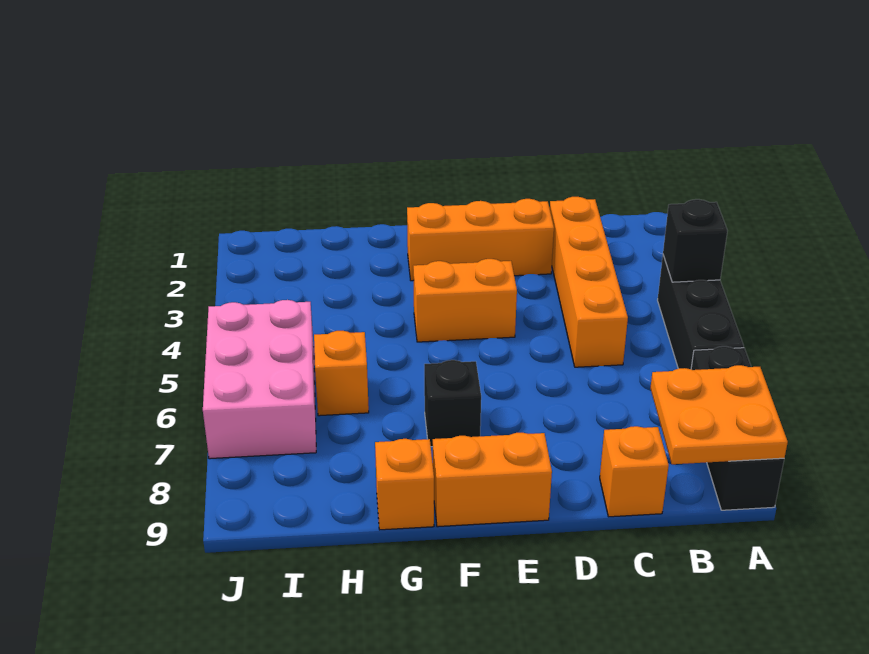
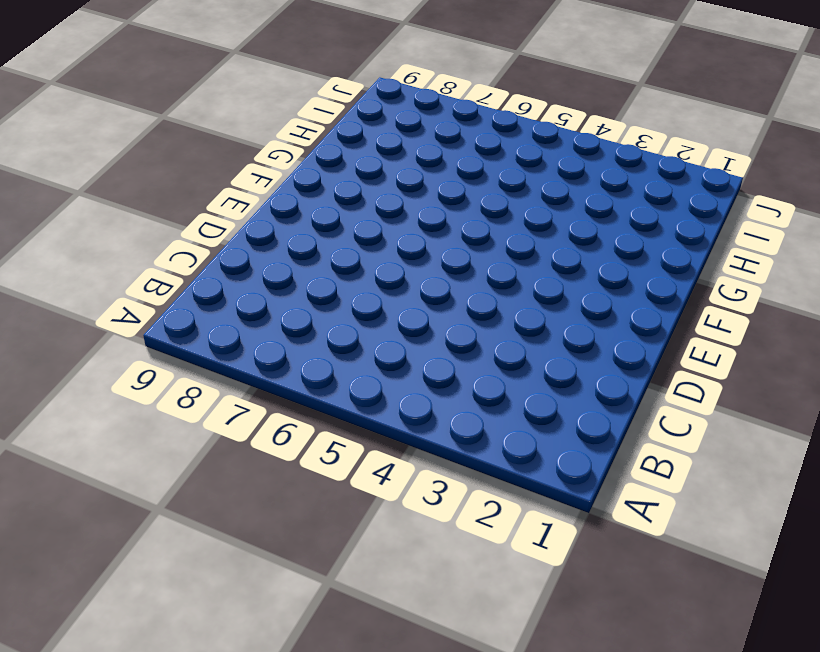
none -> black brick A4:A6 level 1
none -> black brick A7:A9 level 1
none -> orange brick C2:C5 level 1

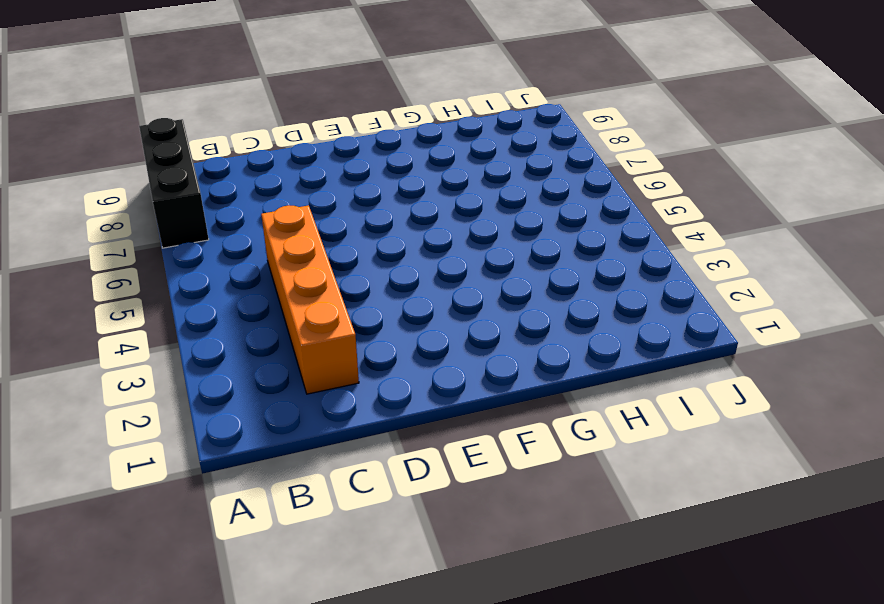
none -> black brick A4:A6 level 1
none -> orange brick C9 level 1
none -> orange brick D2:F2 level 1

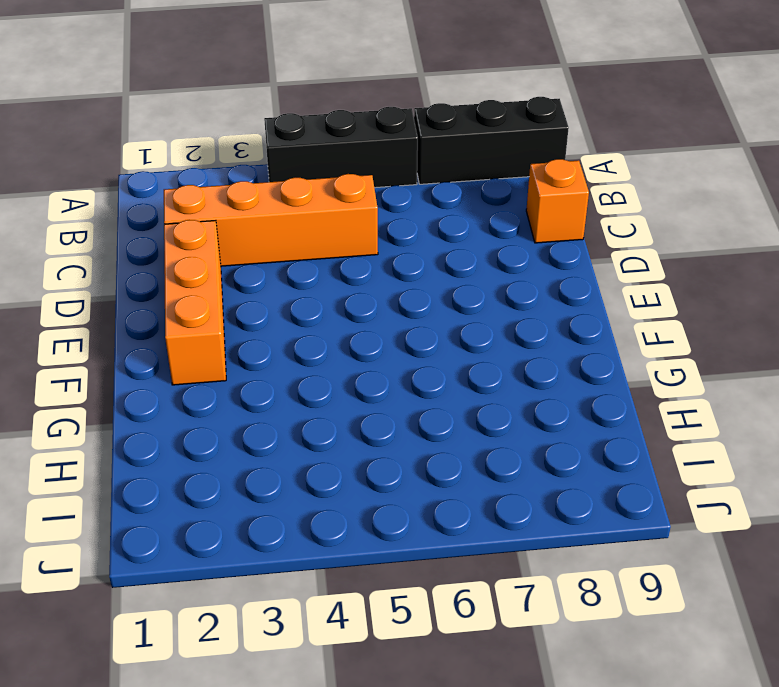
none -> orange brick E4:F4 level 1
none -> orange brick E9:F9 level 1
none -> black brick F7 level 1

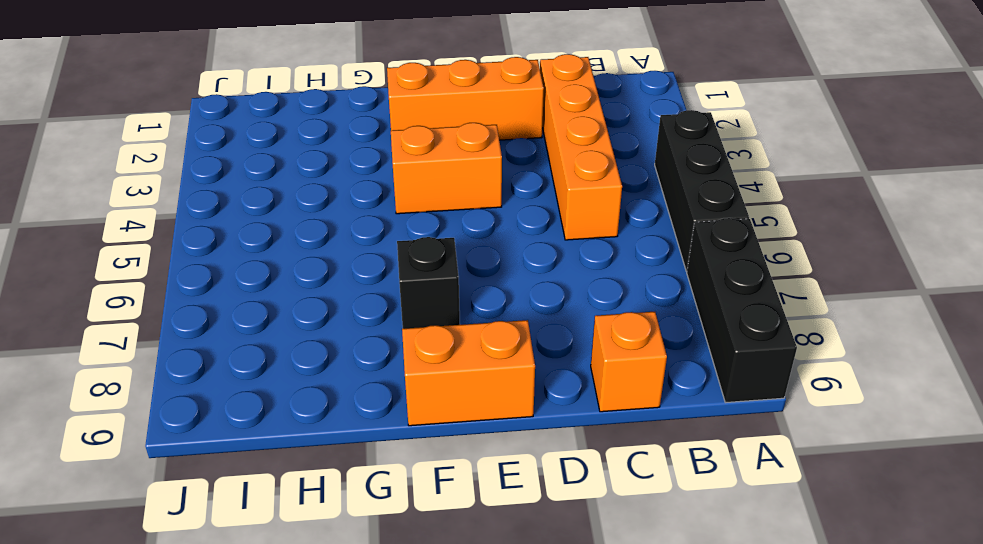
none -> orange brick G9 level 1
none -> orange brick H6 level 1
none -> pink brick I5:J7 level 1

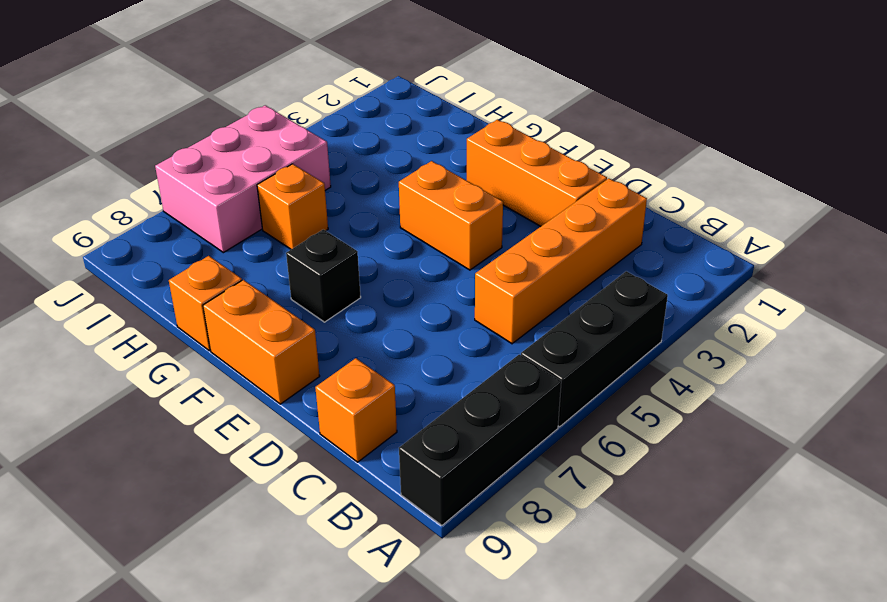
none -> black brick A4 level 2
none -> orange plate A8:B9 level 2

